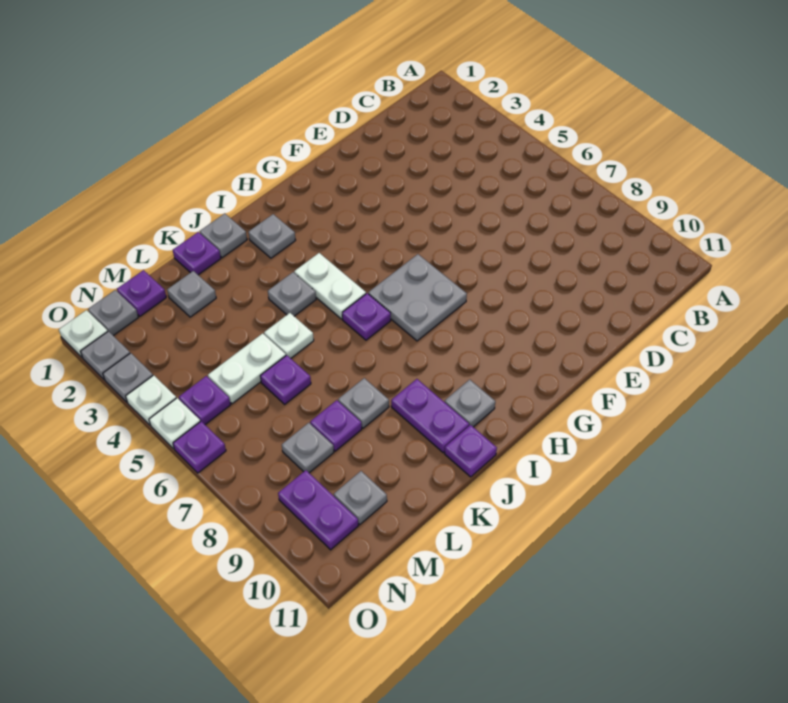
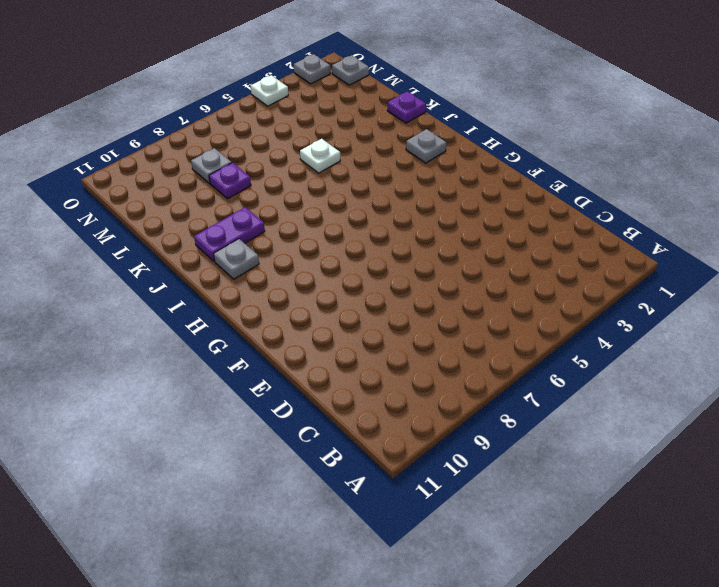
none -> grey plate G6:H7 level 1
none -> white plate I4:I5 level 1
none -> purple plate I6 level 1

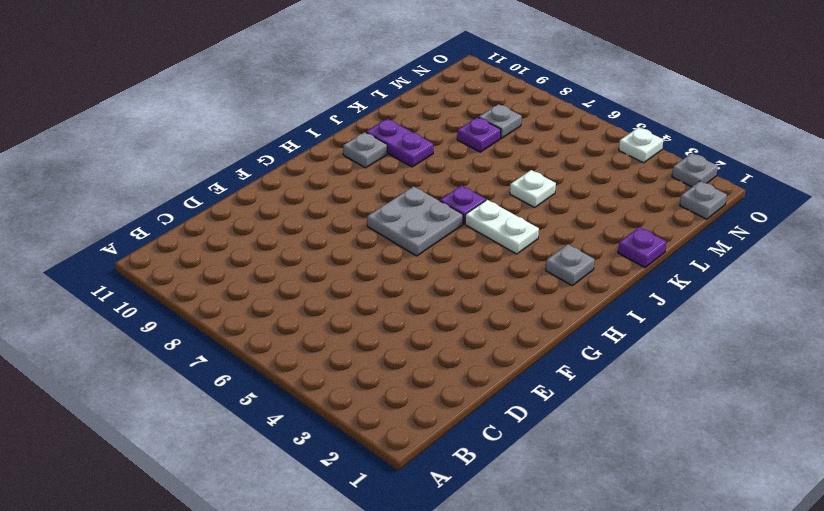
none -> grey plate J1 level 1
none -> grey plate J4 level 1
none -> purple plate J11 level 1

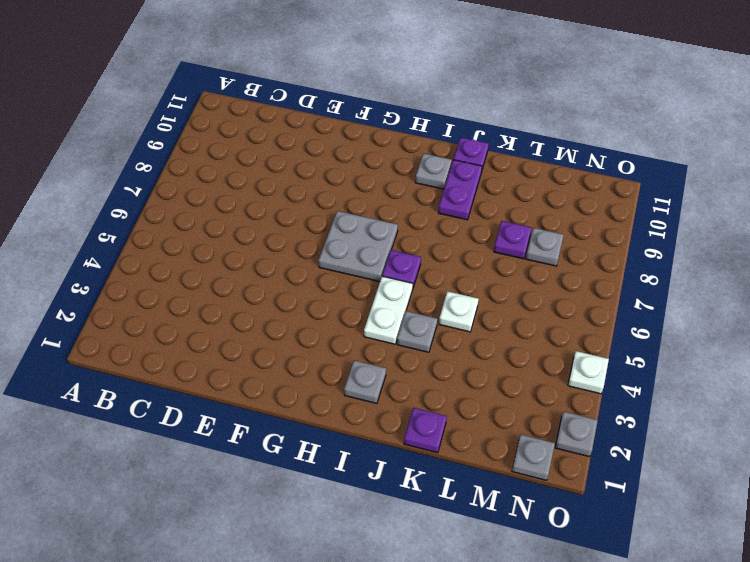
none -> grey plate J1 level 1
none -> grey plate K8 level 1
none -> grey plate L2 level 1

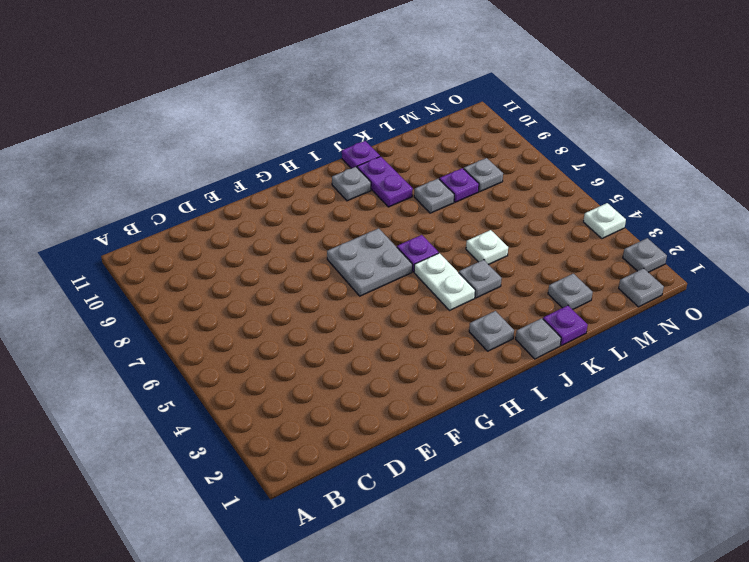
none -> white plate L5:M5 level 1
none -> purple plate L6 level 1
none -> purple plate M1 level 1

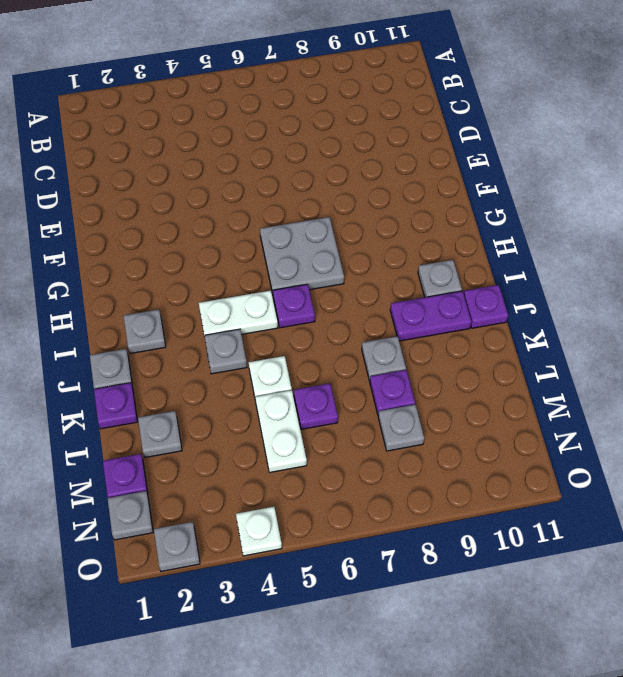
none -> grey plate M10 level 1
none -> purple plate N5 level 1
none -> purple plate N9:N10 level 1

